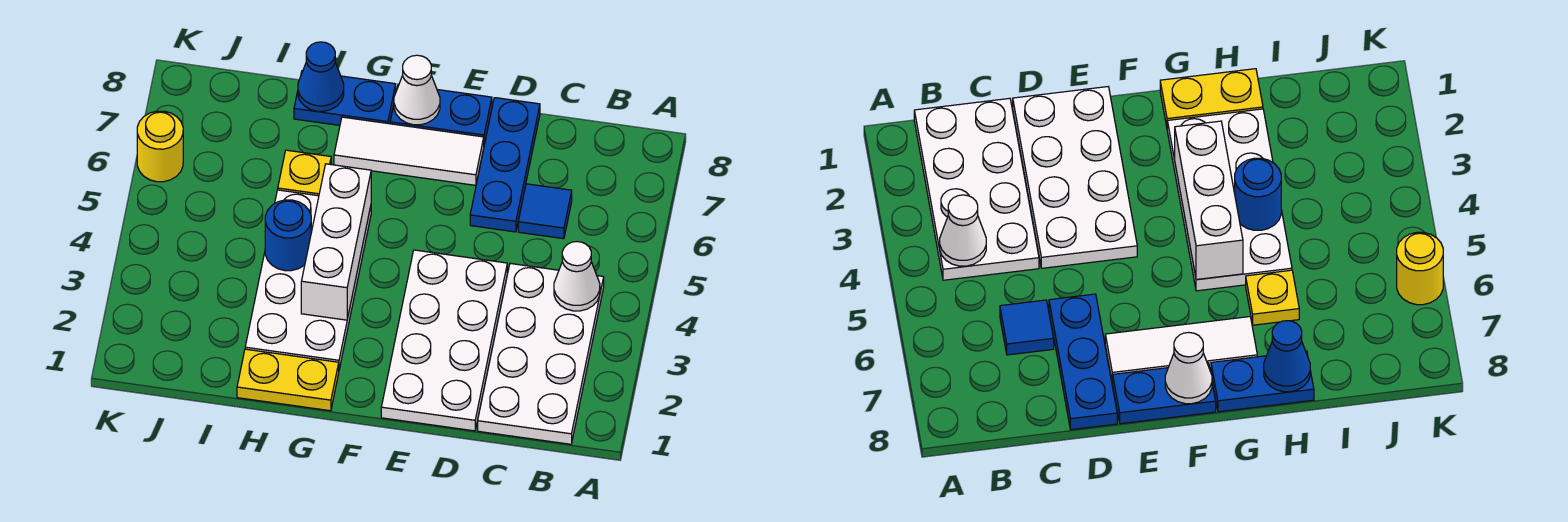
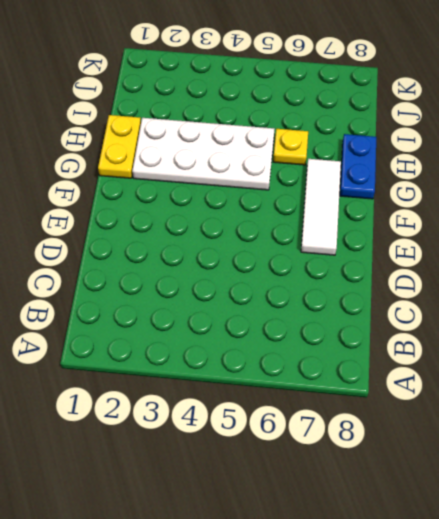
none -> white plate B1:C4 level 1
none -> blue tile C6 level 1
none -> white plate D1:E4 level 1

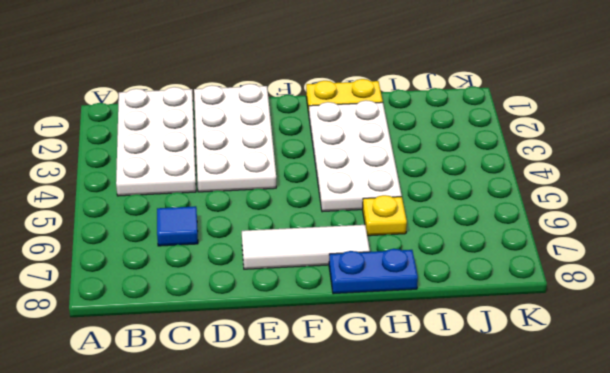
none -> blue plate D6:D8 level 1
none -> blue plate E8:F8 level 1
none -> yellow round brick K6 level 1

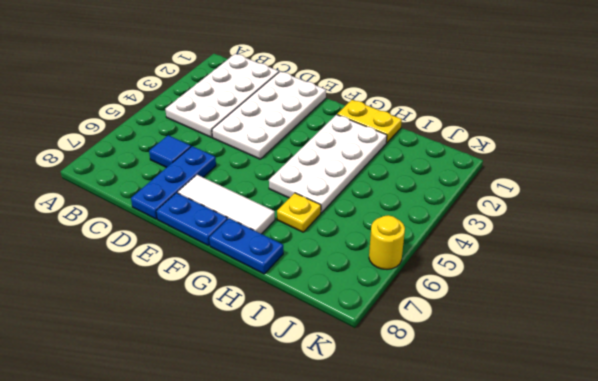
none -> white cone B4 level 2
none -> white cone F8 level 2
none -> white brick G3:G5 level 2

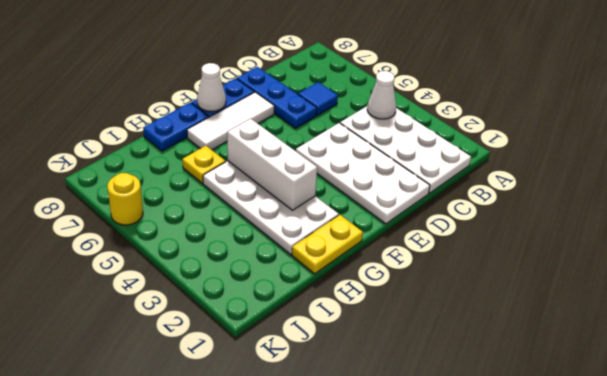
none -> blue round brick H4 level 2
none -> blue cone H8 level 2

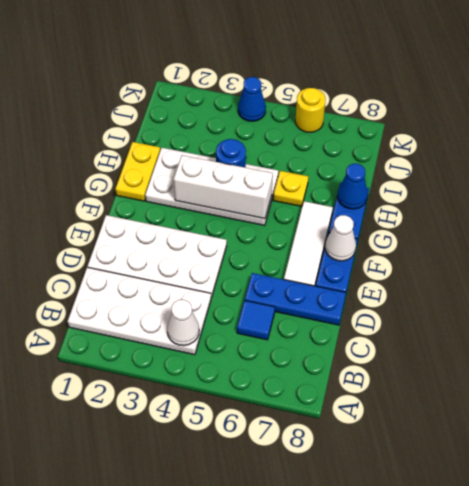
blue cone K4 level 1 -> none

